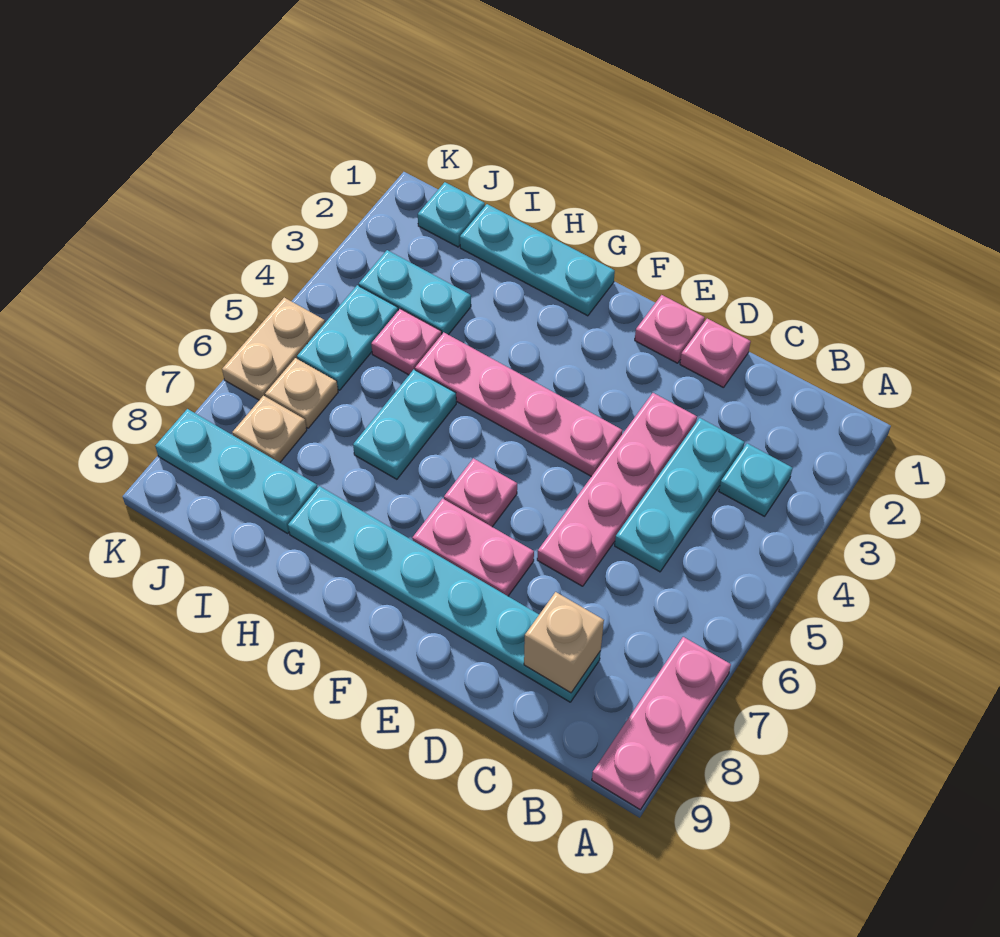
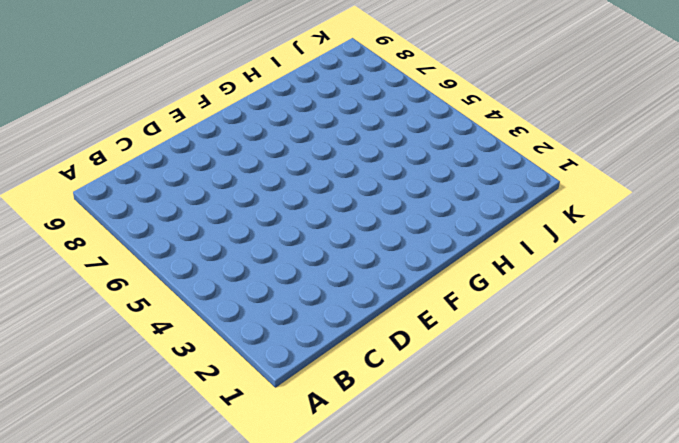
none -> pink plate A7:A9 level 1
none -> cyan plate B3 level 1
none -> cyan plate C3:C5 level 1

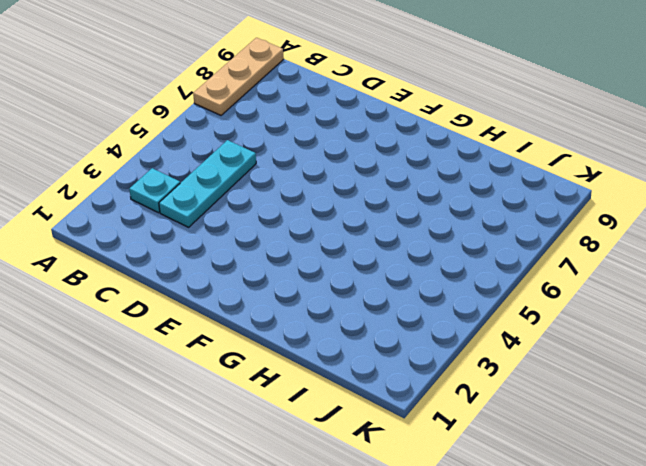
tan plate A7:A9 level 1 -> pink plate A7:A9 level 1
none -> cyan plate C8:H8 level 1
none -> pink plate D1 level 1
none -> pink plate D3:D6 level 1

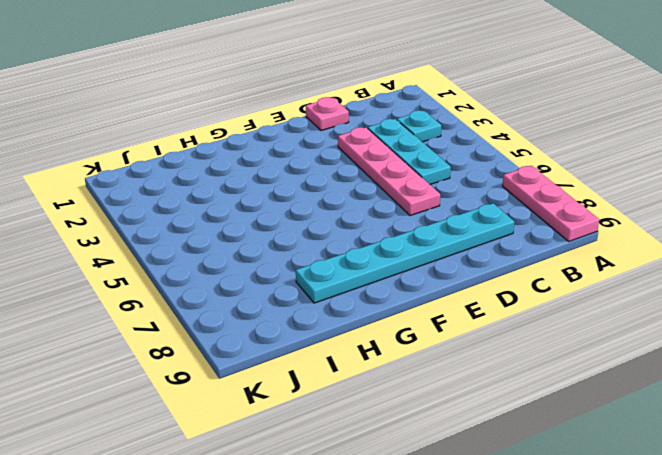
none -> pink plate E1 level 1
none -> pink plate E4:H4 level 1
none -> pink plate E7:F7 level 1

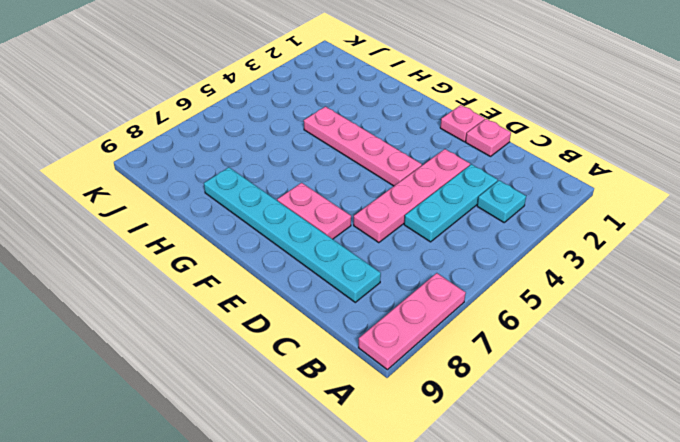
none -> pink plate F6 level 1
none -> cyan plate G1:I1 level 1
none -> cyan plate H5:H6 level 1

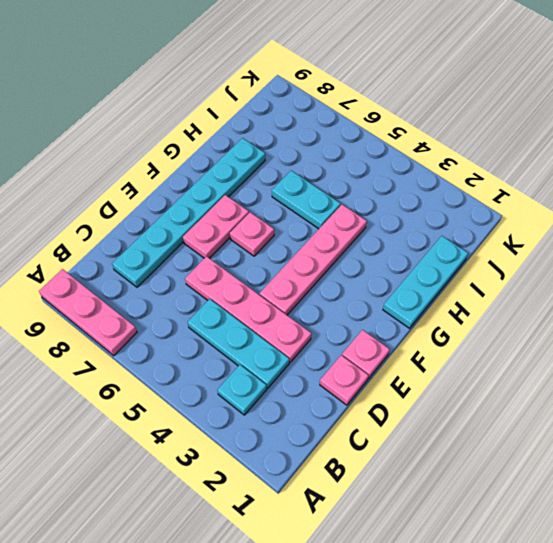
none -> cyan plate I3:J3 level 1
none -> pink plate I4 level 1
none -> cyan plate I8:K8 level 1

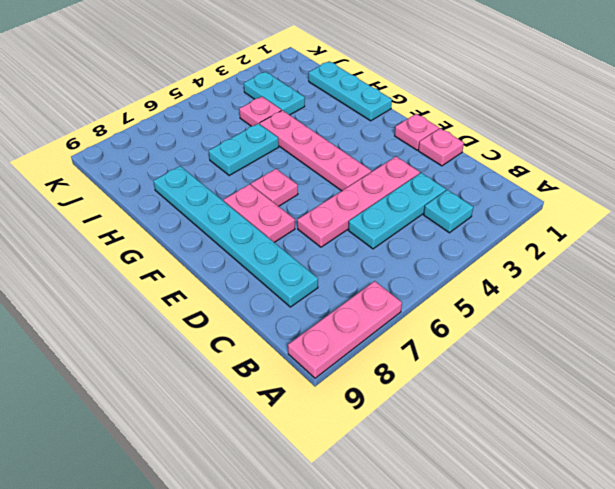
none -> cyan plate I8:K8 level 1
none -> cyan plate J1 level 1
none -> cyan plate J4:J5 level 1

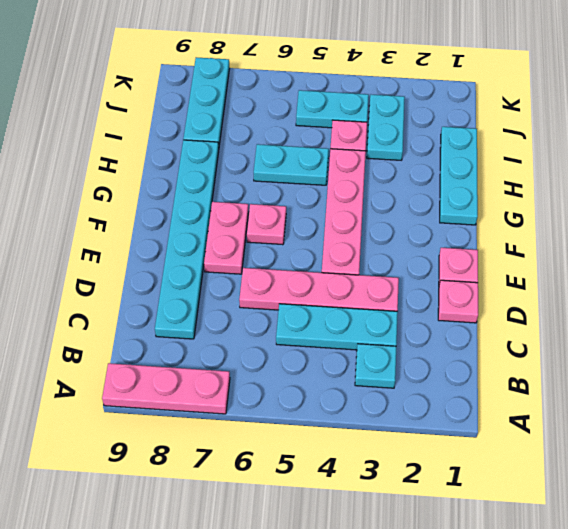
none -> cyan plate J1 level 1
none -> tan plate J6 level 1
none -> tan plate J7 level 1

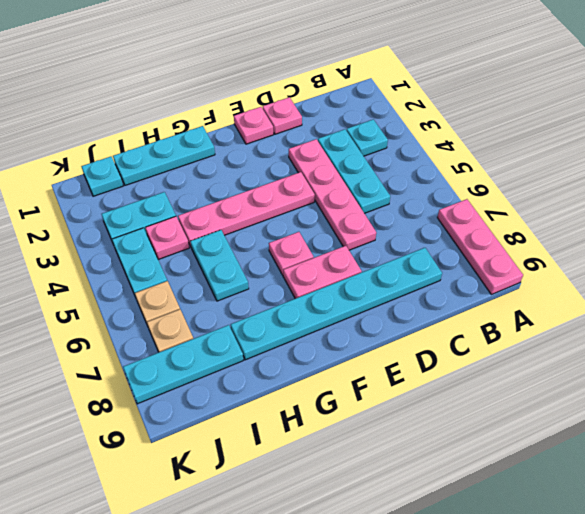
none -> tan plate K5:K6 level 1
none -> tan brick C8 level 2

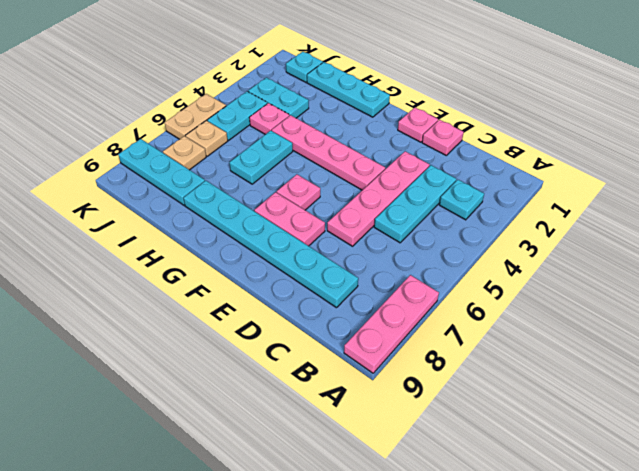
none -> tan brick C8 level 2

